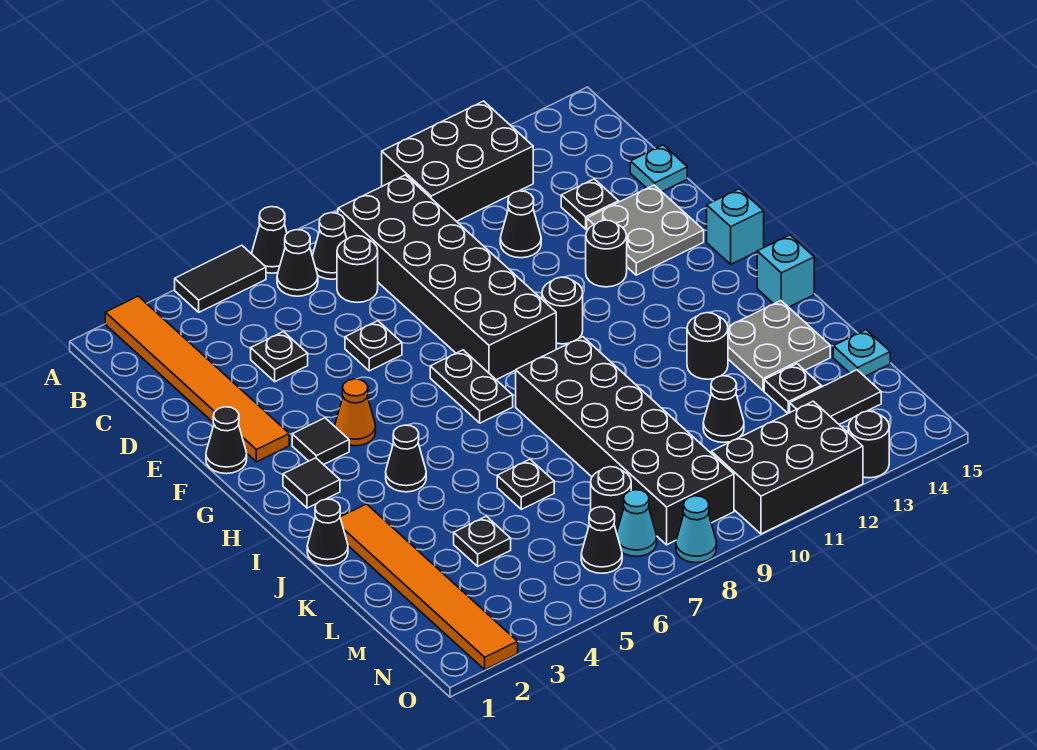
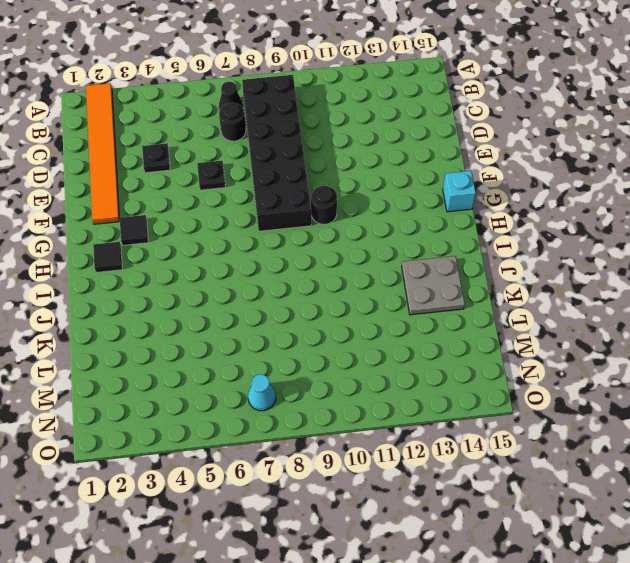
none -> black tile A4:A5 level 1
none -> black cone A6 level 1
none -> black brick A10:B12 level 1
none -> black cone B6 level 1

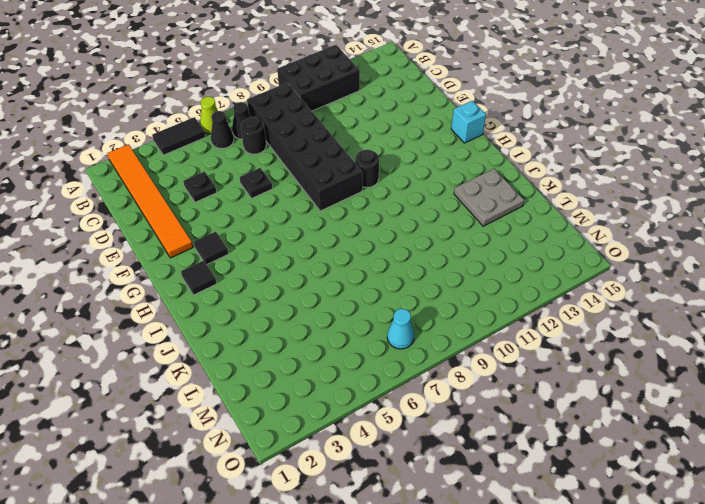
lime cone A6 level 1 -> black cone A6 level 1
none -> black cone D11 level 1
none -> black plate D13 level 1
none -> cyan plate D15 level 1
none -> grey plate E13:F14 level 1

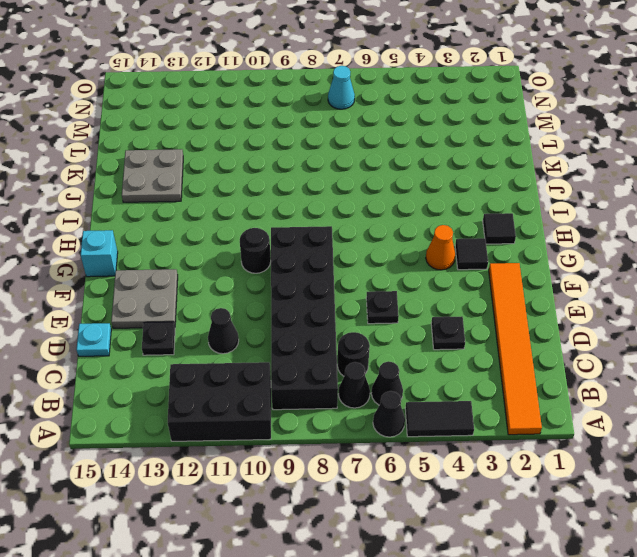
none -> black cone F1 level 1
none -> black round brick F12 level 1
none -> black plate G7:H7 level 1
none -> black cone I4 level 1

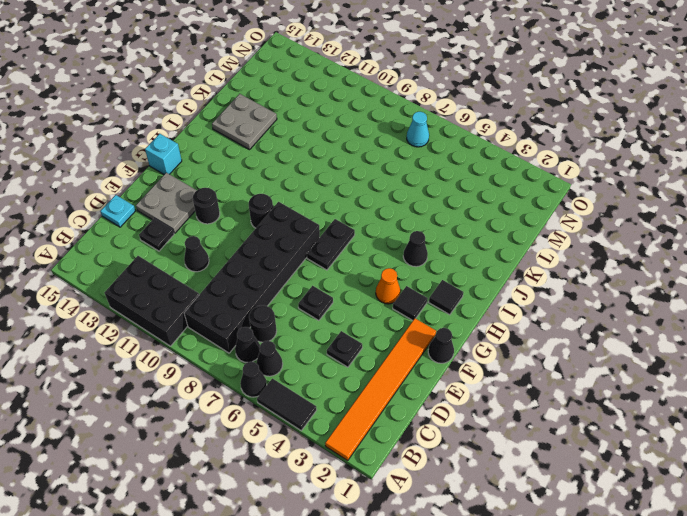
none -> black brick I8:N9 level 1
none -> cyan brick I15 level 1
none -> black cone J1 level 1
none -> orange tile J2:O2 level 1

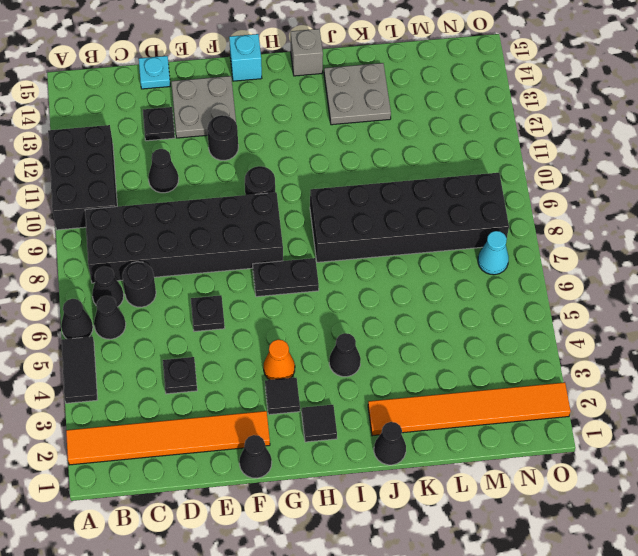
grey brick I15 level 1 -> cyan brick I15 level 1
none -> black round brick J12 level 1
none -> black plate K6 level 1
none -> black plate L4 level 1
none -> black cone L11 level 1

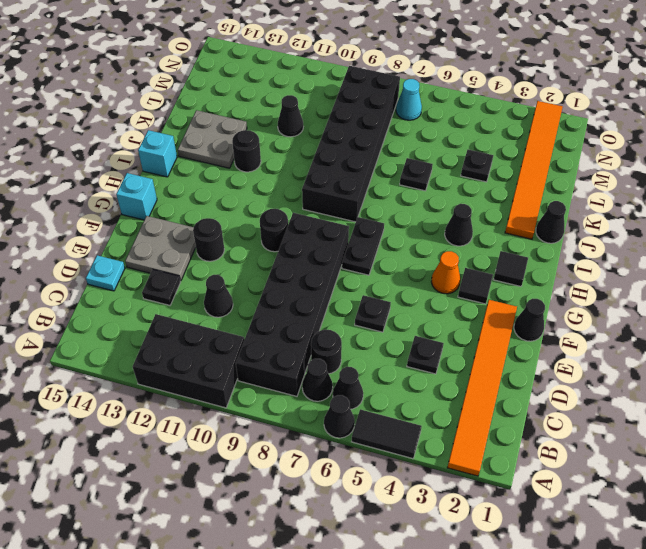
none -> black plate L13 level 1
none -> cyan plate L15 level 1
none -> black round brick M7 level 1
none -> black tile M13:M14 level 1

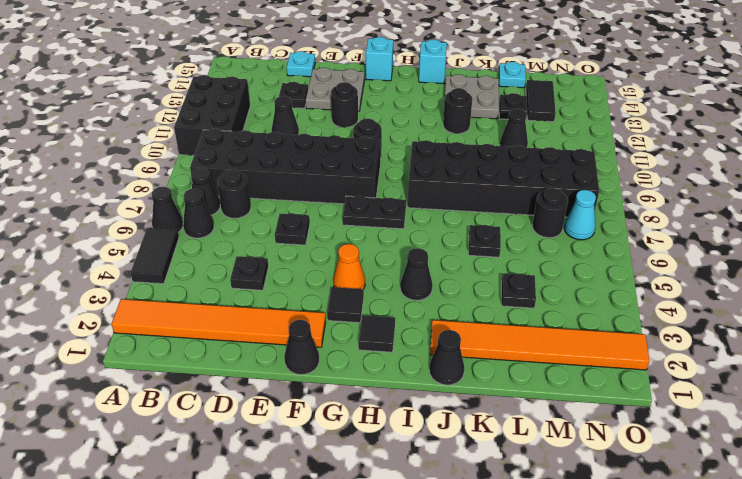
none -> black cone N6 level 1
none -> black brick N10:O12 level 1
none -> cyan cone O8 level 1
none -> black round brick O13 level 1

